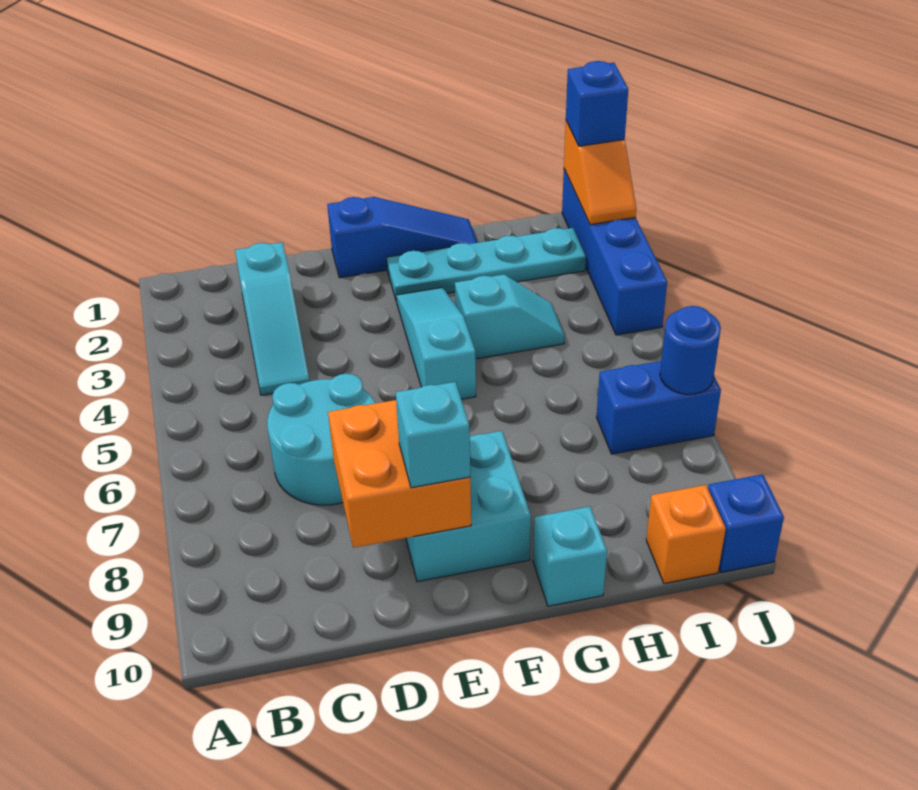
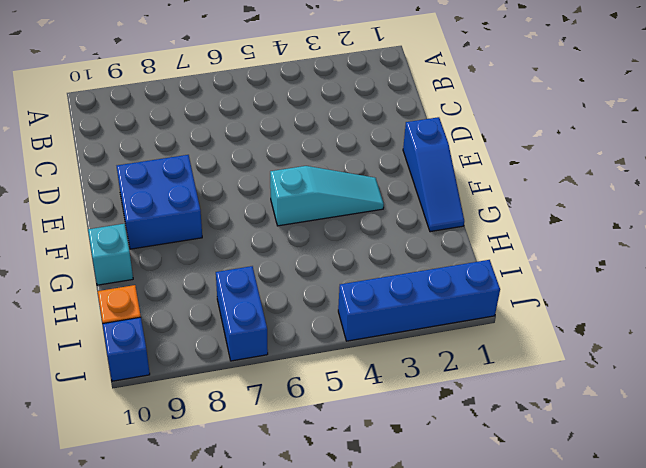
blue brick E8:F9 level 1 -> cyan brick E8:F9 level 1
none -> cyan slope C2:C4 level 1 top 2
none -> cyan round brick C6:D7 level 1
none -> cyan plate F2:I2 level 1

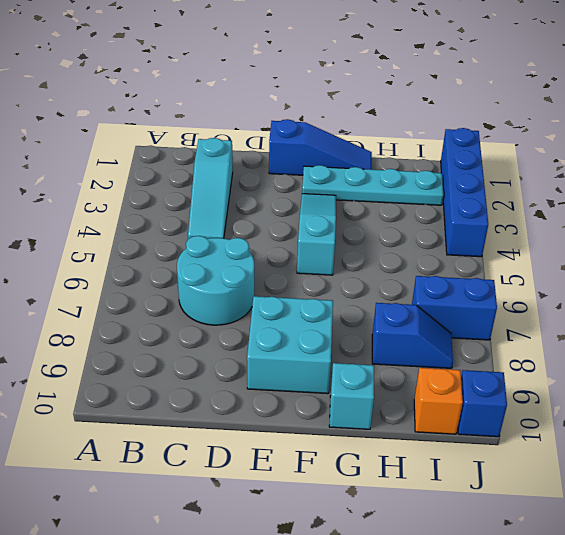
blue slope H8:I8 level 1 top H -> none
none -> cyan slope G4:H4 level 1 top G
none -> orange brick D8:E9 level 2
none -> orange slope J1:J2 level 2 top 1

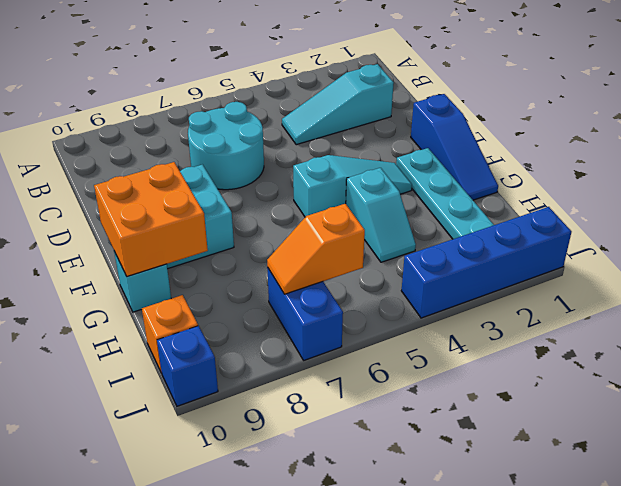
orange brick F9:G10 level 2 -> orange brick D8:E9 level 2
orange slope I6:I7 level 2 top 6 -> orange slope J1:J2 level 2 top 1
none -> blue round brick J7 level 2
none -> cyan brick E9 level 3
none -> blue brick J1 level 3

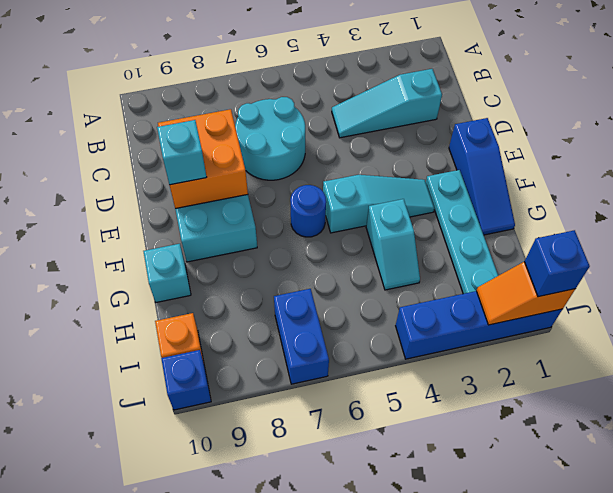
blue round brick F6 level 1 -> blue round brick J7 level 2

